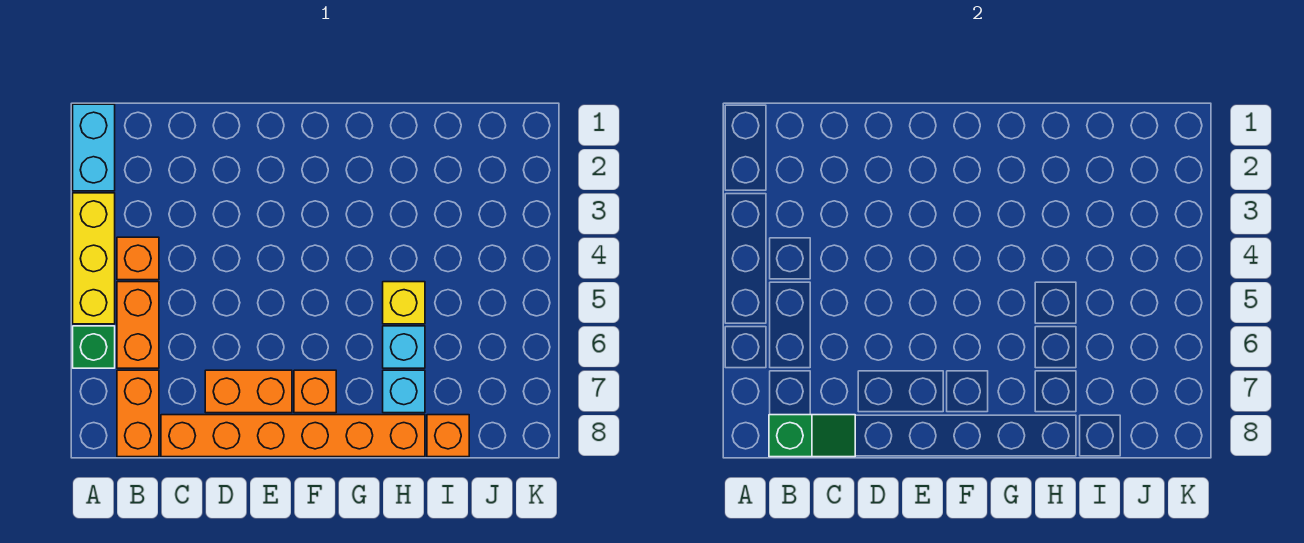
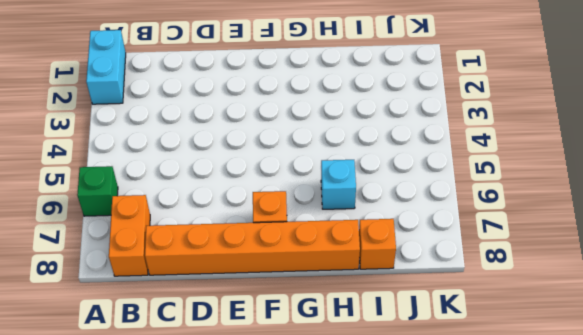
none -> yellow brick A3:A5 level 1
none -> orange brick B4 level 1
none -> orange brick B5:B6 level 1

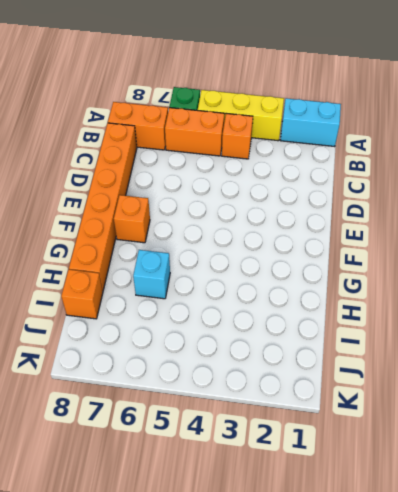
none -> orange brick D7:E7 level 1
none -> yellow brick H5 level 1
none -> cyan brick H7 level 1

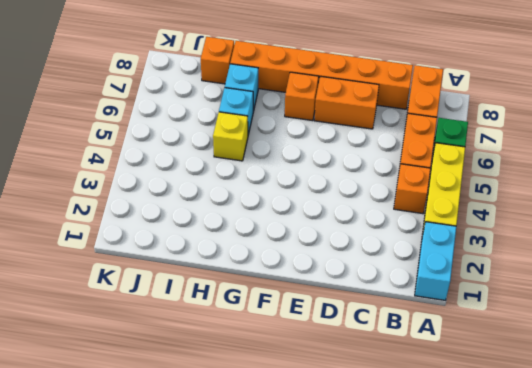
none -> green slope B8:C8 level 2 top B

